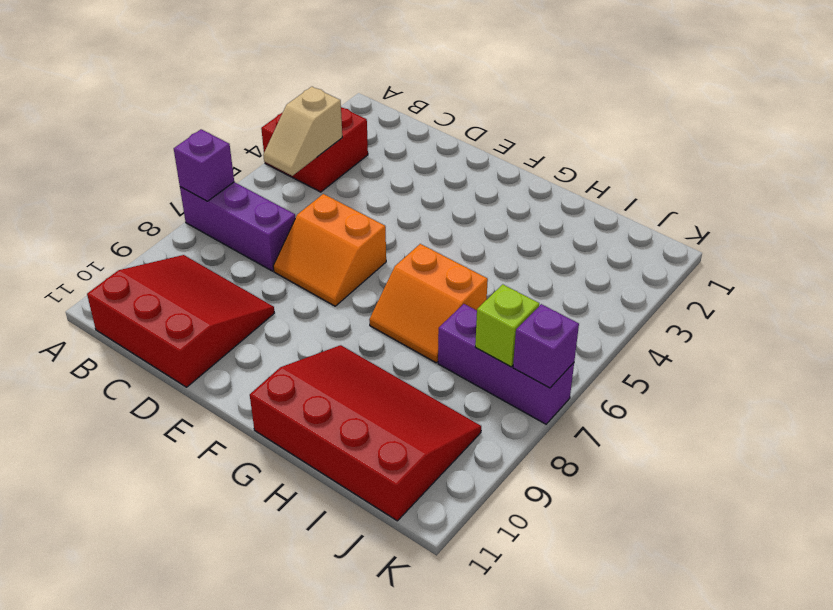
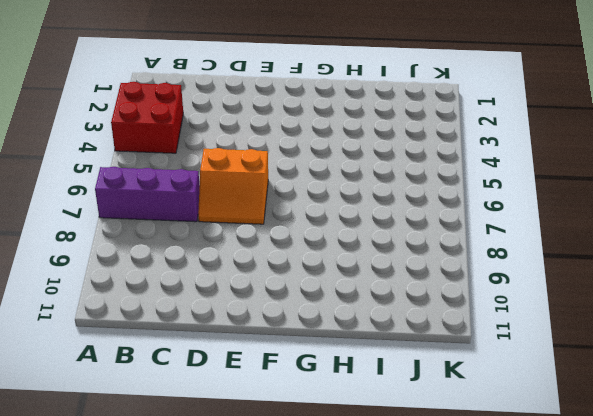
none -> red slope B9:D11 level 1 top 11
none -> orange slope G6:H7 level 1 top 6

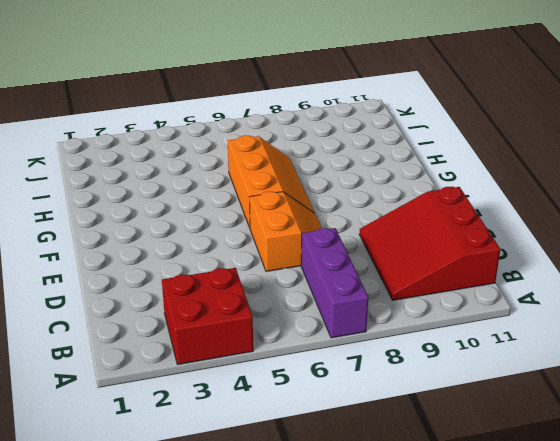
orange slope F6:H7 level 1 top 6 -> orange slope G6:H7 level 1 top 6
none -> red slope G9:J11 level 1 top 11
none -> purple brick I7:K7 level 1

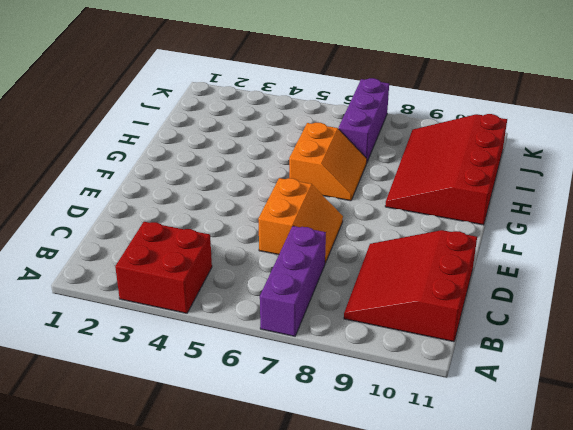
none -> purple brick A7 level 2
none -> tan slope B4:B5 level 2 top 4

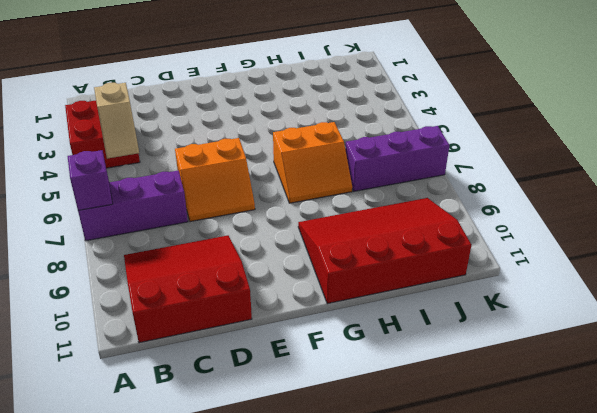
none -> lime brick J7 level 2
none -> purple brick K7 level 2

